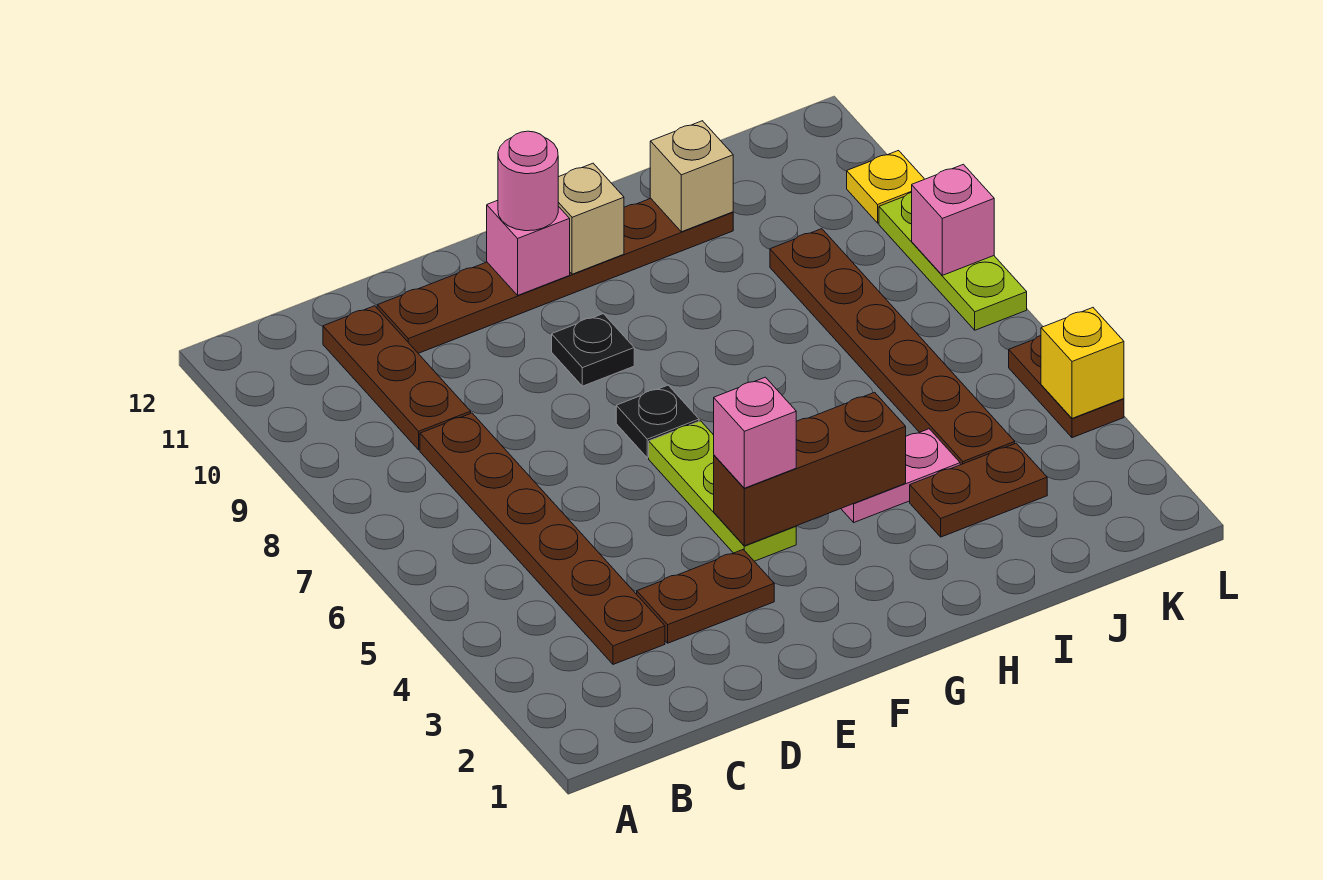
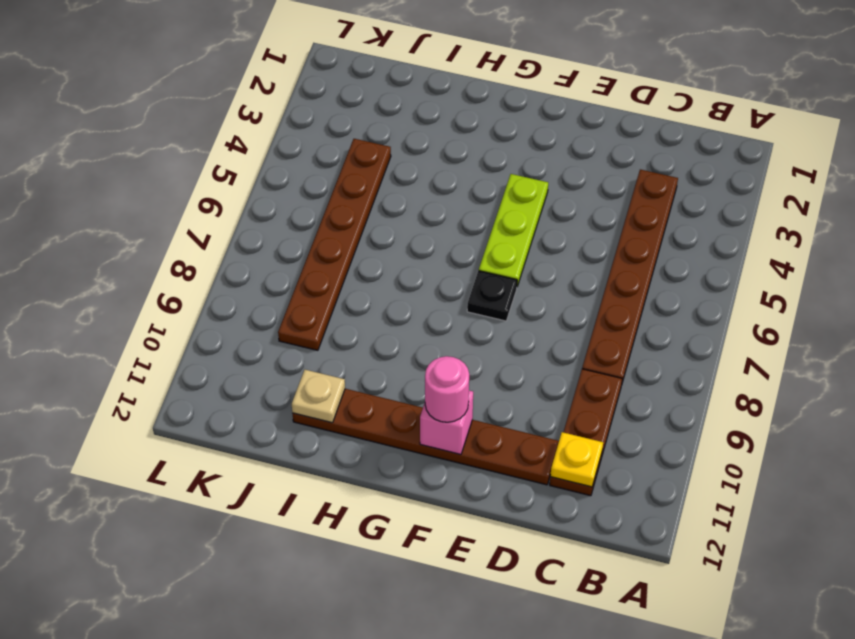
yellow plate C11 level 2 -> yellow plate L10 level 1
tan plate I11 level 2 -> tan brick I11 level 2
none -> brown plate D3:E3 level 1
none -> black plate F9 level 1
none -> pink plate H4:I4 level 1

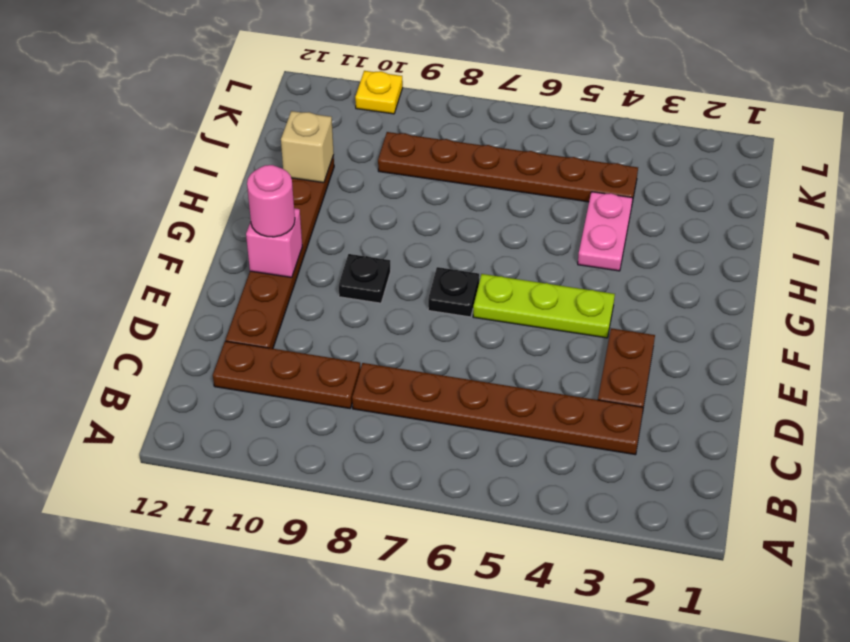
none -> brown plate I3:J3 level 1
none -> brown plate L4:L5 level 1
none -> lime plate L7:L9 level 1

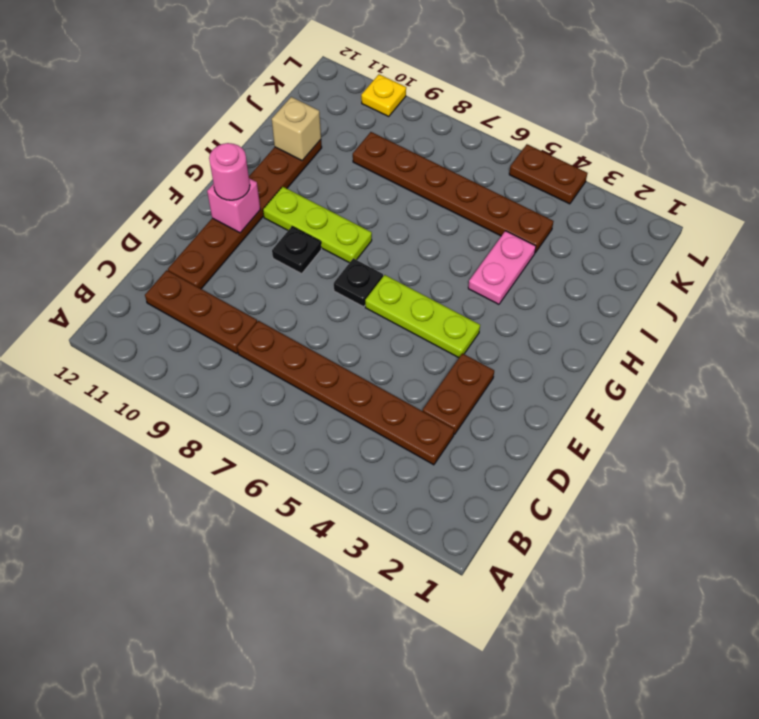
lime plate G8:G10 level 1 -> lime plate L7:L9 level 1
none -> brown plate I3:J3 level 1
none -> brown brick F4:H4 level 2
none -> tan brick G11 level 2

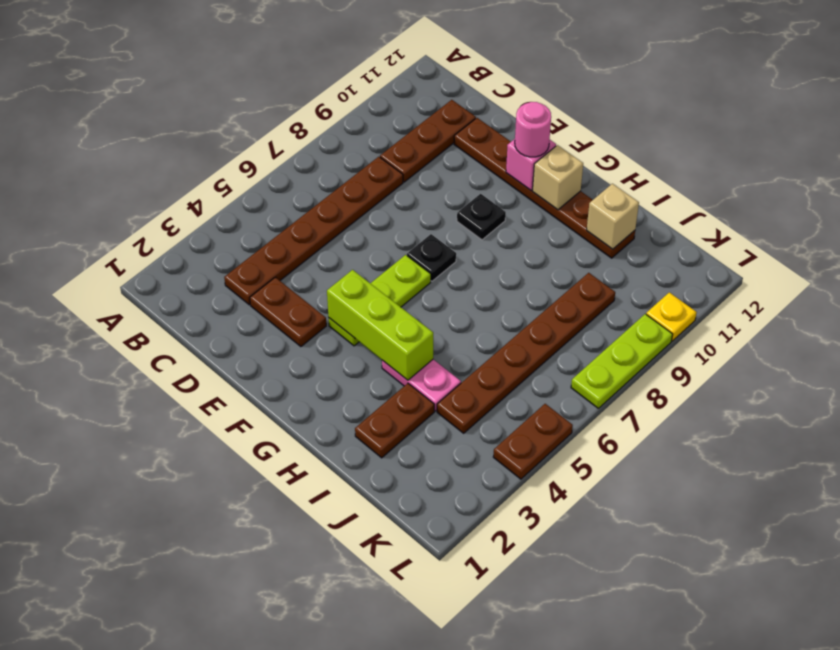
lime brick F4:H4 level 2 -> brown brick F4:H4 level 2
brown plate I2:I3 level 1 -> brown plate I3:J3 level 1
none -> yellow brick L4 level 2
none -> pink brick L8 level 2
none -> pink brick F4 level 3

